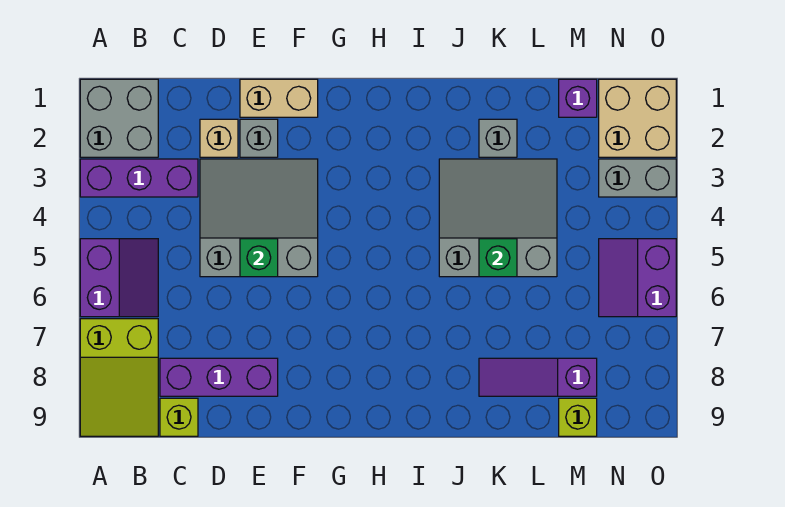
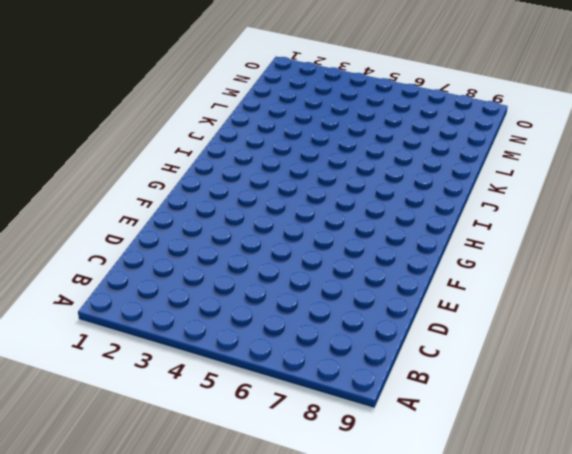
none -> grey brick A1:B2 level 1
none -> purple brick A3:C3 level 1
none -> purple slope A5:B6 level 1 top A

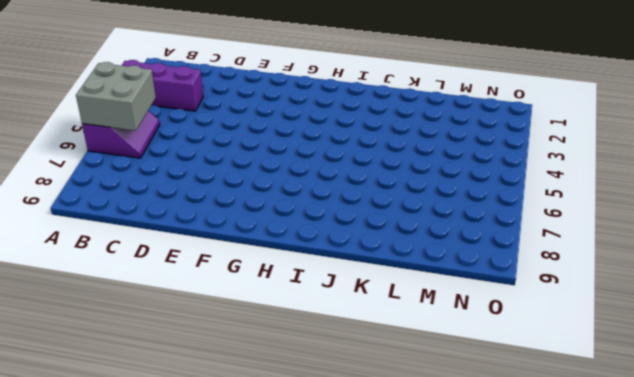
grey brick A5:B6 level 2 -> grey brick A1:B2 level 1
none -> lime slope A7:B9 level 1 top 7
none -> purple brick C8:E8 level 1
none -> lime brick C9 level 1

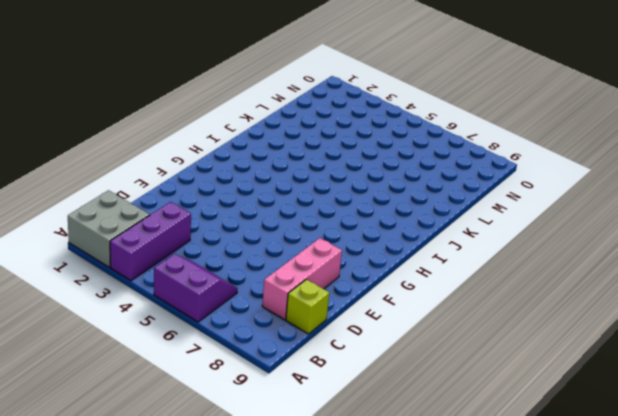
pink brick C8:E8 level 1 -> purple brick C8:E8 level 1
none -> lime slope A7:B9 level 1 top 7
none -> tan brick D2 level 1
none -> grey slope D3:F5 level 1 top 5

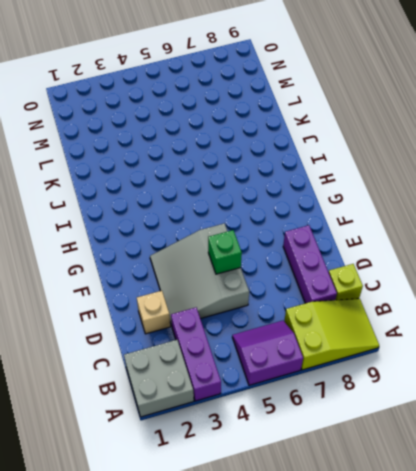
none -> tan brick E1:F1 level 1
none -> grey brick E2 level 1
none -> grey slope J3:L5 level 1 top 5

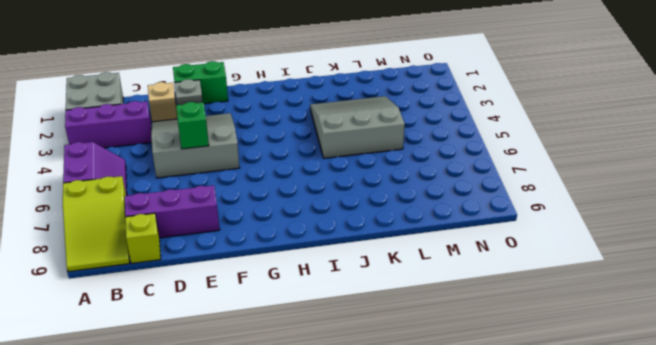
green brick E1:F1 level 1 -> tan brick E1:F1 level 1
none -> grey brick K2 level 1
none -> purple slope K8:M8 level 1 top M
none -> purple brick M1 level 1

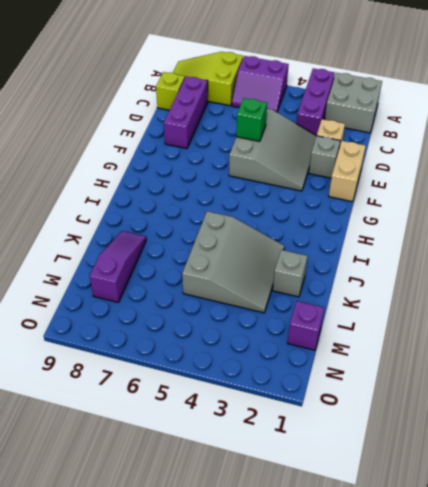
none -> lime brick M9 level 1
none -> tan brick N1:O2 level 1
none -> grey brick N3:O3 level 1

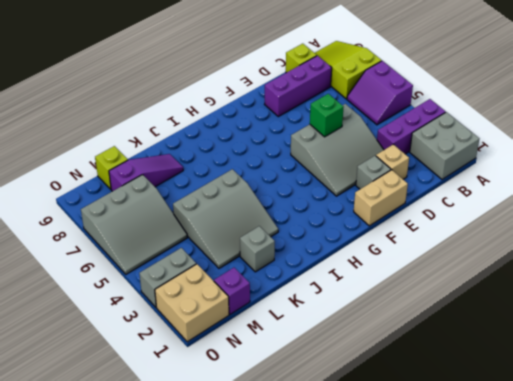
grey slope M5:O7 level 1 top 7 -> purple slope N5:O6 level 1 top O
none -> green brick K5 level 2

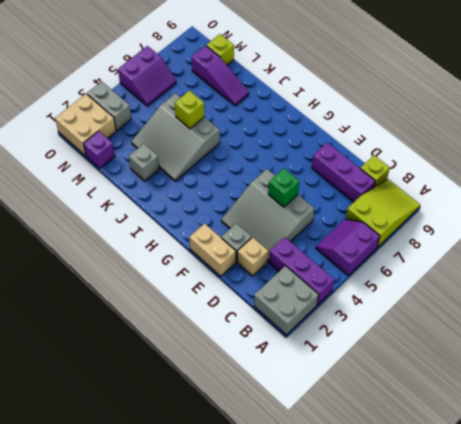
lime brick K5 level 2 -> green brick K5 level 2

